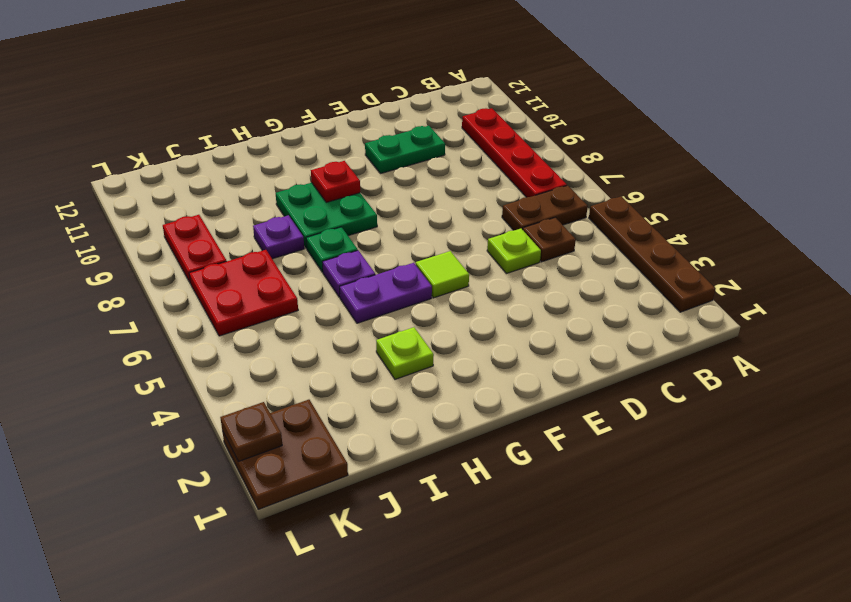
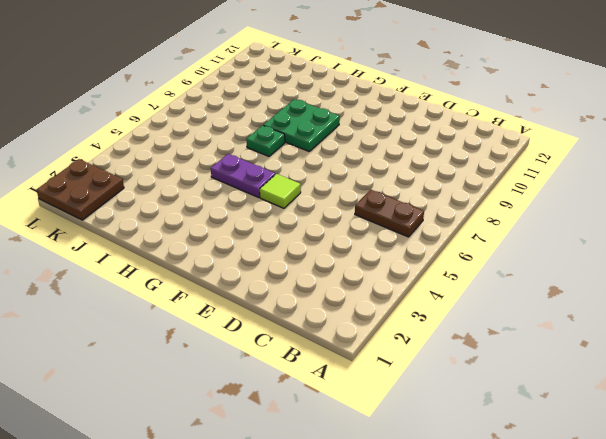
none -> brown plate A2:A5 level 1
none -> red plate B7:B10 level 1
none -> brown plate C5 level 1

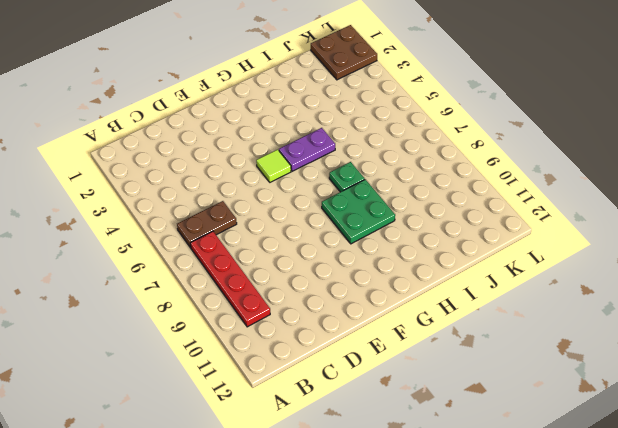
none -> brown plate A2:A5 level 1
none -> brown plate C5 level 1
none -> lime plate D5 level 1

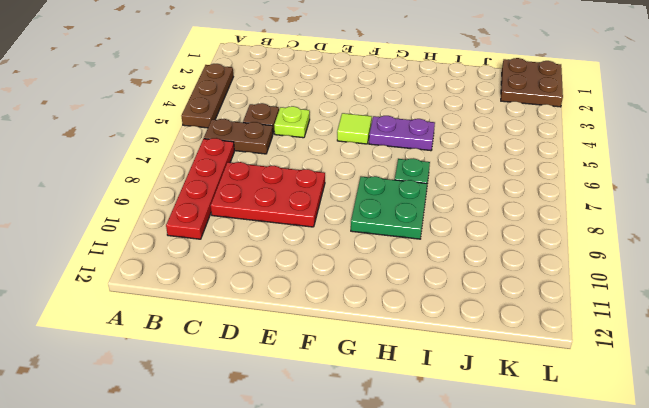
brown plate A3:A5 level 1 -> brown plate A2:A5 level 1
red plate C8:E9 level 1 -> none
none -> green plate D10:E10 level 1
none -> lime plate H3 level 1
none -> purple plate H6 level 1

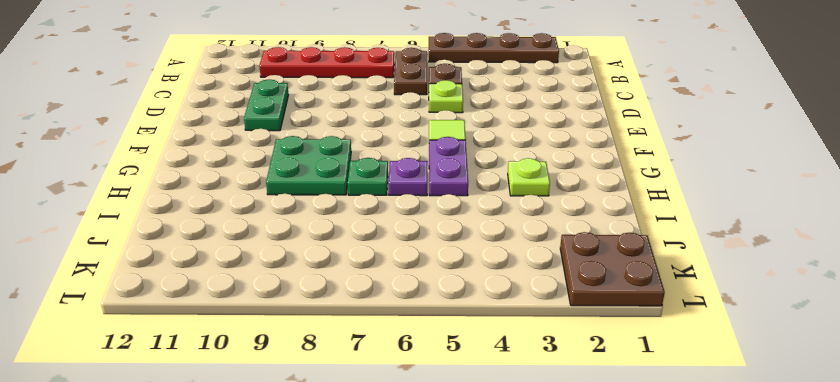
none -> purple plate I8 level 1
none -> red plate J6:K7 level 1
none -> red plate K8:K9 level 1

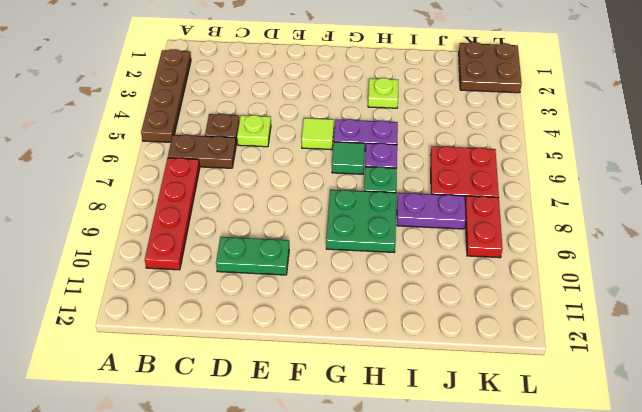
green tile G6 level 1 -> none
purple plate I8:J8 level 1 -> purple plate I8 level 1
none -> red plate G9 level 2
none -> brown plate L2 level 2

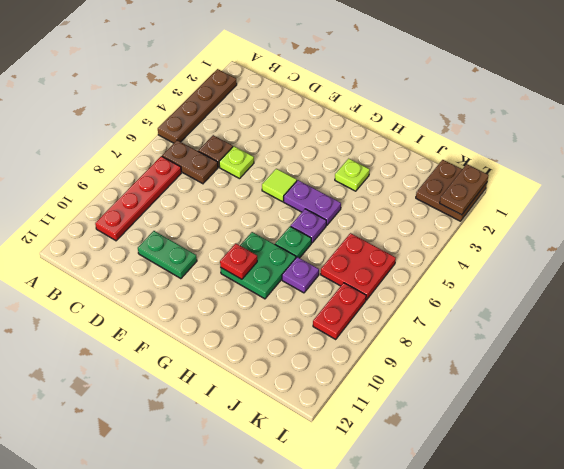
brown plate L1:L2 level 2 -> brown plate L2 level 2

